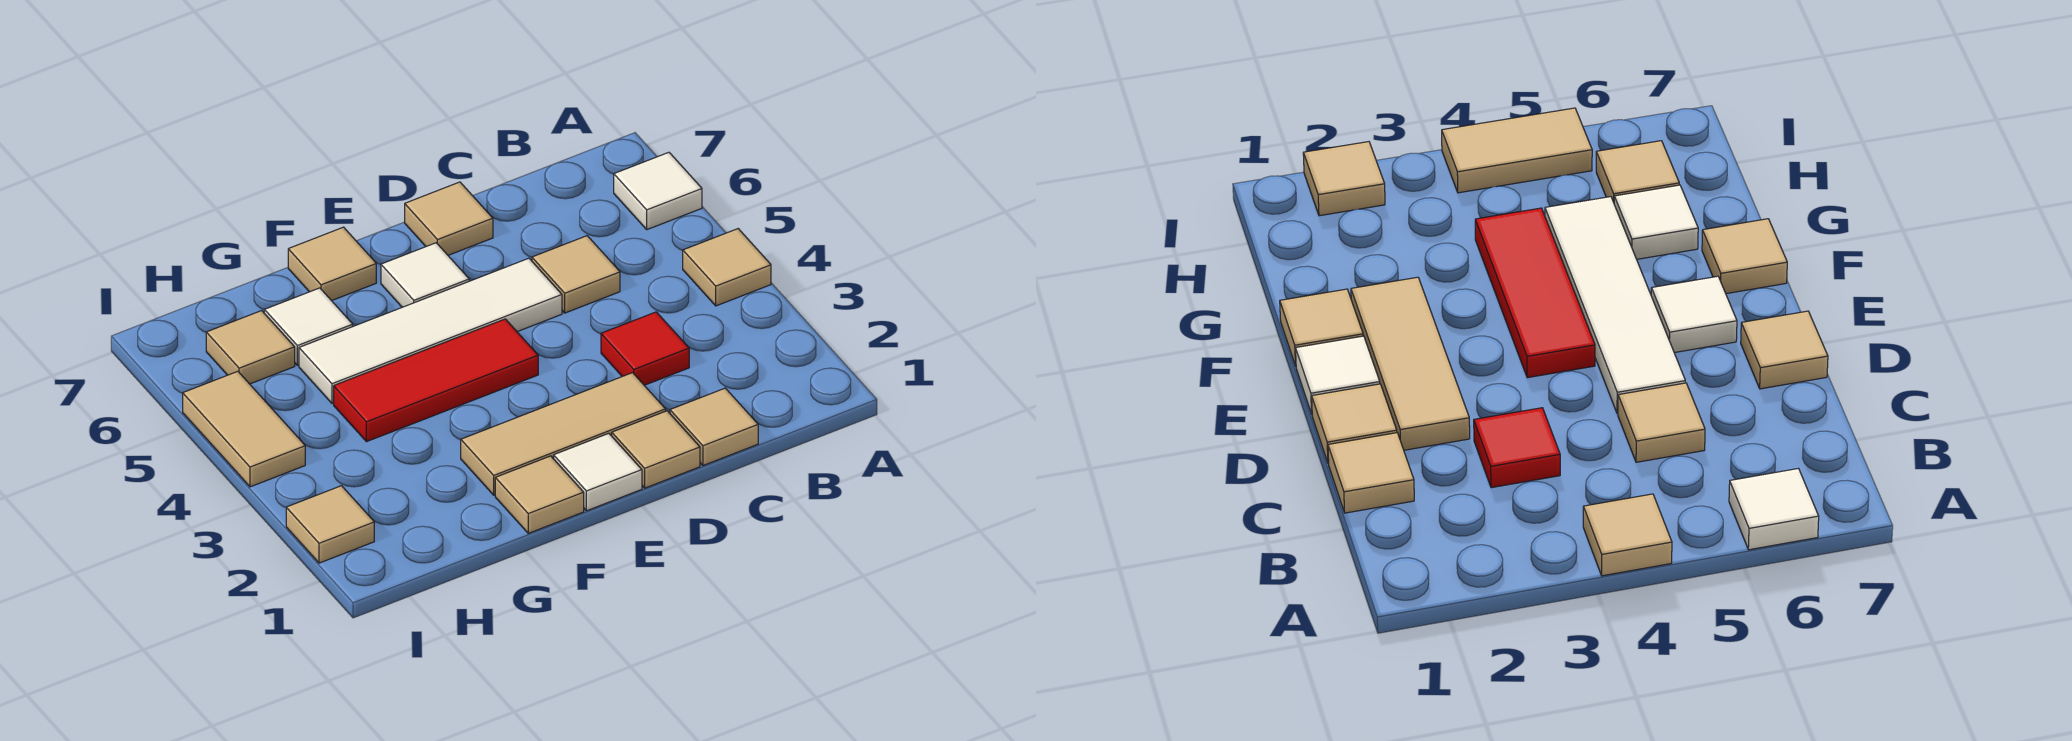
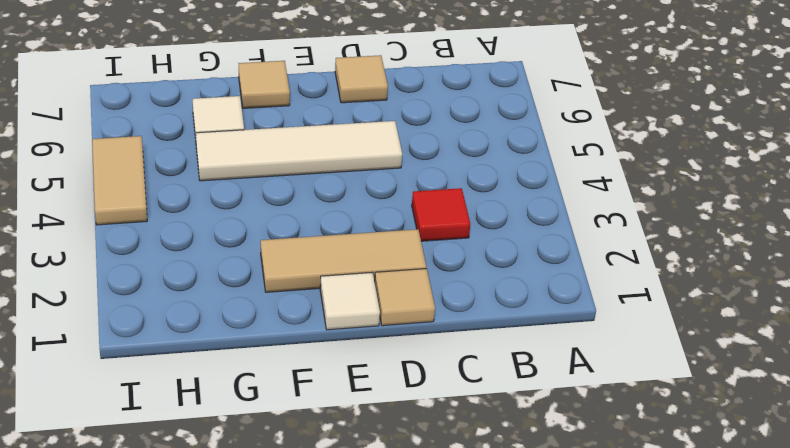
none -> tan tile A4 level 1
none -> white tile A6 level 1
none -> tan tile C1 level 1

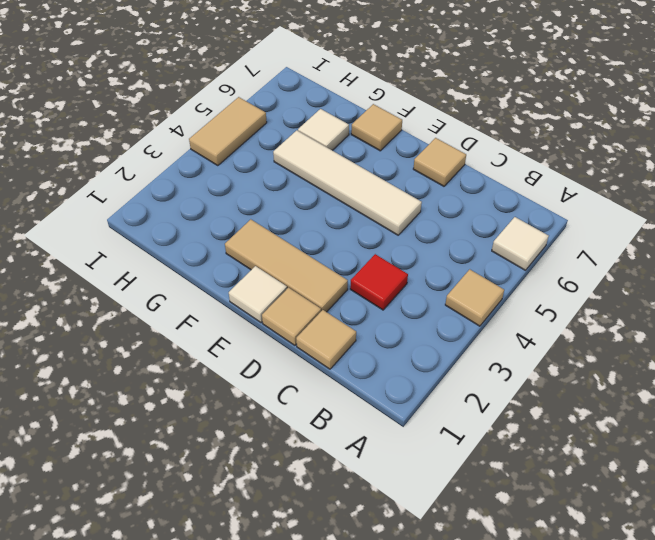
none -> tan tile C5 level 1
none -> red tile E4:G4 level 1
none -> white tile E6 level 1

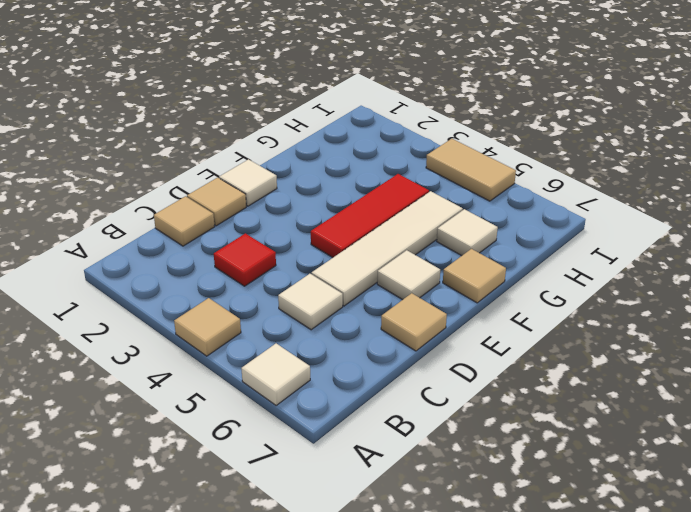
white tile C5 level 1 -> tan tile C5 level 1
none -> tan tile D2:F2 level 1
none -> tan tile F1 level 1
none -> tan tile H6 level 1

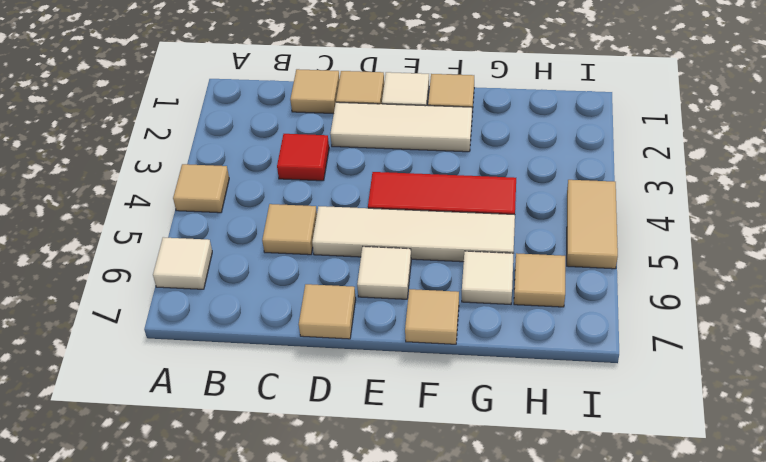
white tile D2:F2 level 1 -> tan tile D2:F2 level 1
none -> tan tile I2 level 1

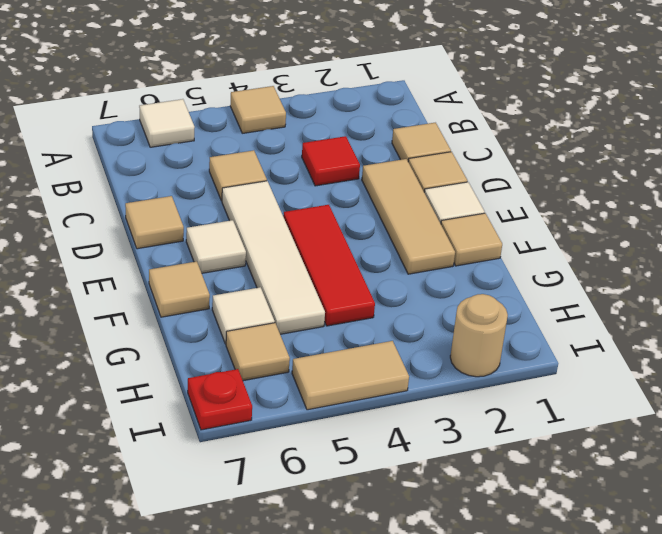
tan round brick I2 level 1 -> tan tile I2 level 1
red plate I7 level 1 -> none

